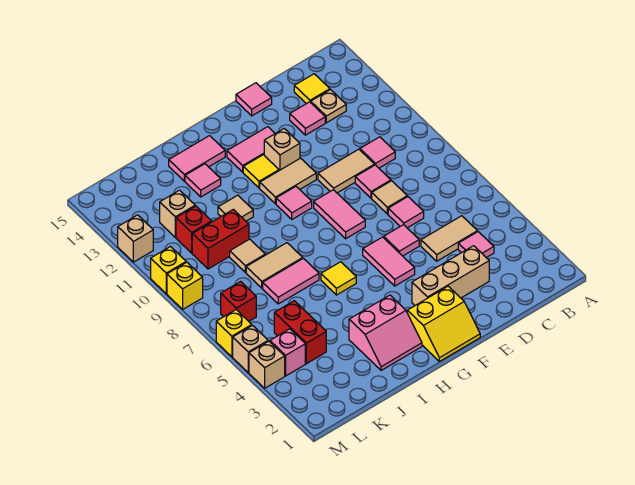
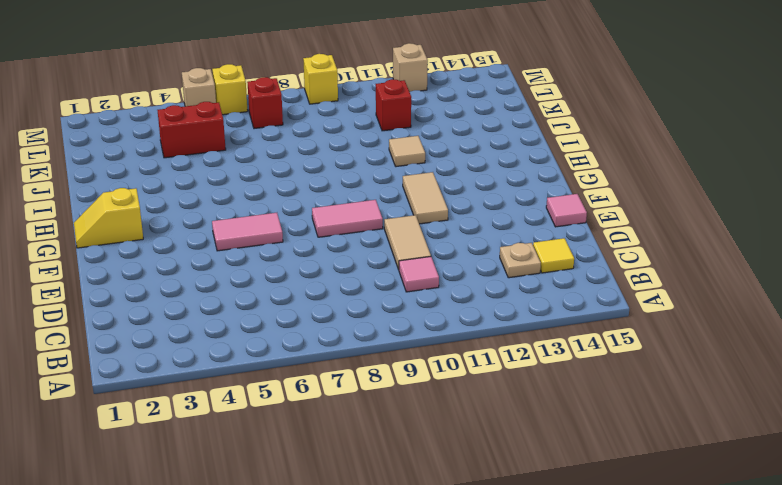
yellow slope G1:G2 level 1 top 2 -> yellow slope F1:G2 level 1 top 2
none -> pink tile C4 level 1
none -> tan tile C5:D5 level 1
none -> tan brick D3:F3 level 1
none -> pink tile D7 level 1

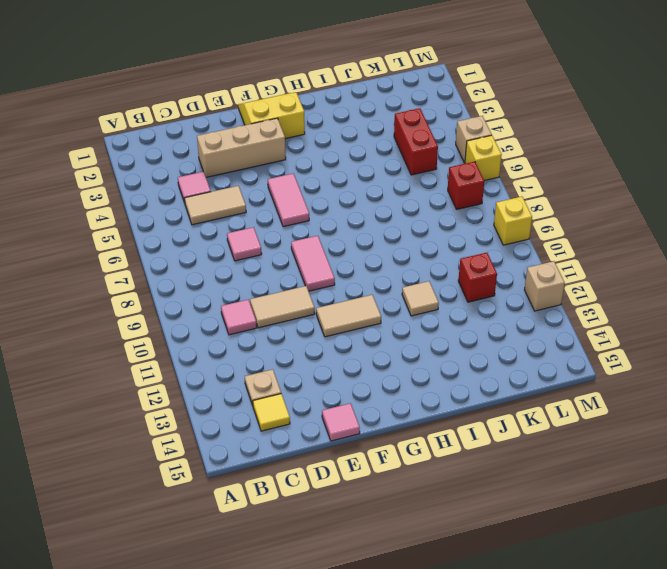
none -> tan tile D8 level 1
none -> pink tile D9 level 1
none -> pink tile D13 level 1
none -> pink tile E6 level 1

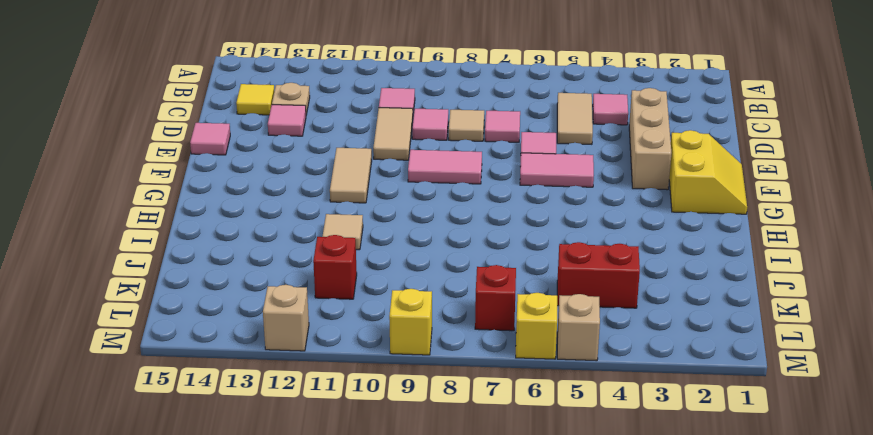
none -> tan brick F12 level 1
none -> pink tile F13:G13 level 1
none -> pink tile G10 level 1
none -> yellow tile G12 level 1

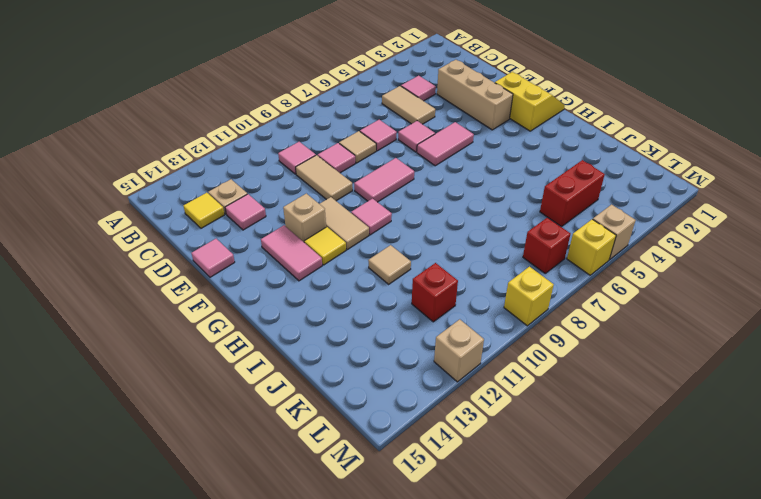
none -> pink slope H2:I3 level 1 top 3
none -> yellow tile H6 level 1
none -> pink tile H14:I14 level 1
none -> pink tile I7:J7 level 1

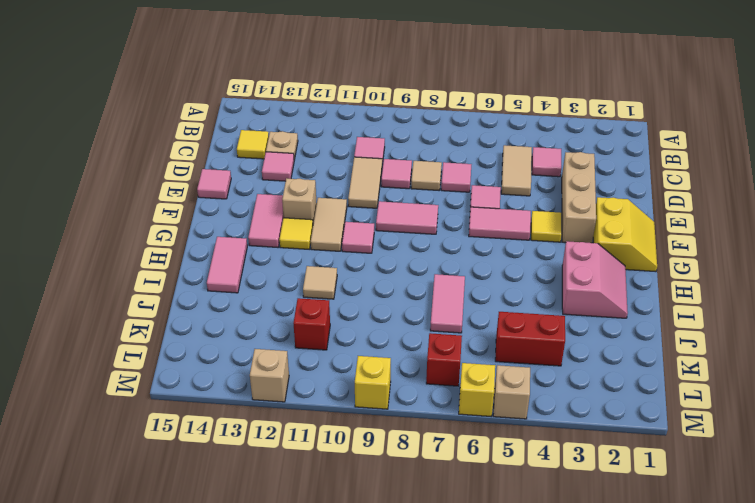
yellow tile F4 level 1 -> yellow tile H6 level 1
none -> tan tile I8:J8 level 1
none -> pink tile I13 level 1
none -> tan tile J9 level 1
none -> red brick J10:K10 level 1

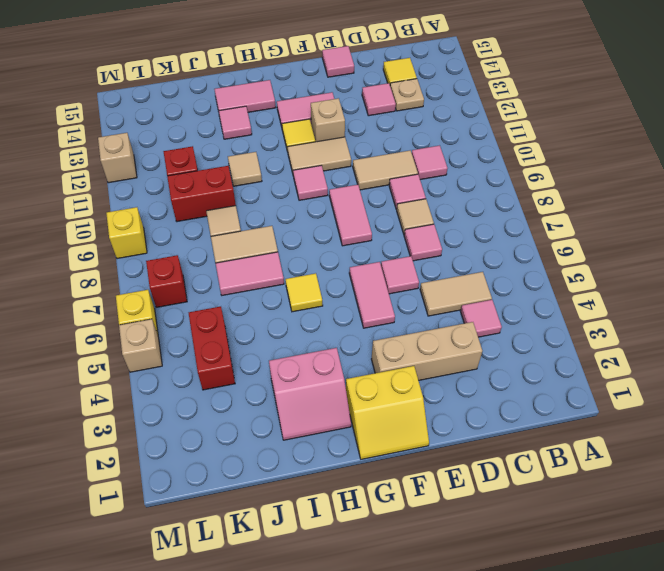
none -> tan brick K12 level 1
none -> pink brick L4 level 1
none -> tan brick M4 level 1
none -> yellow brick M10 level 1

